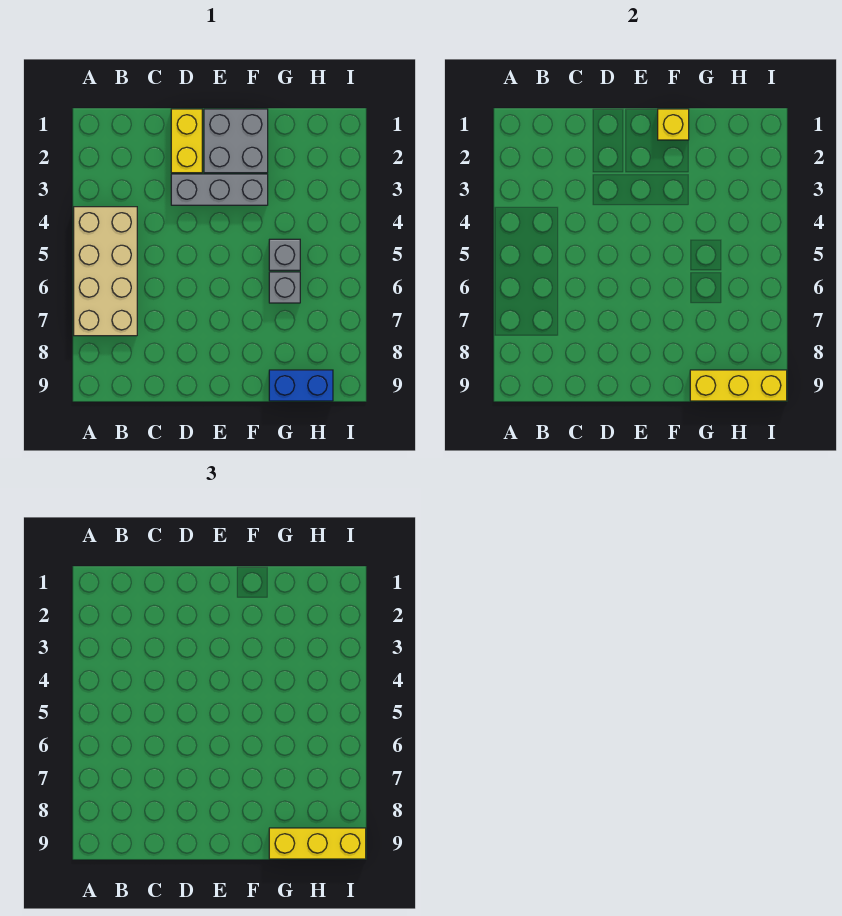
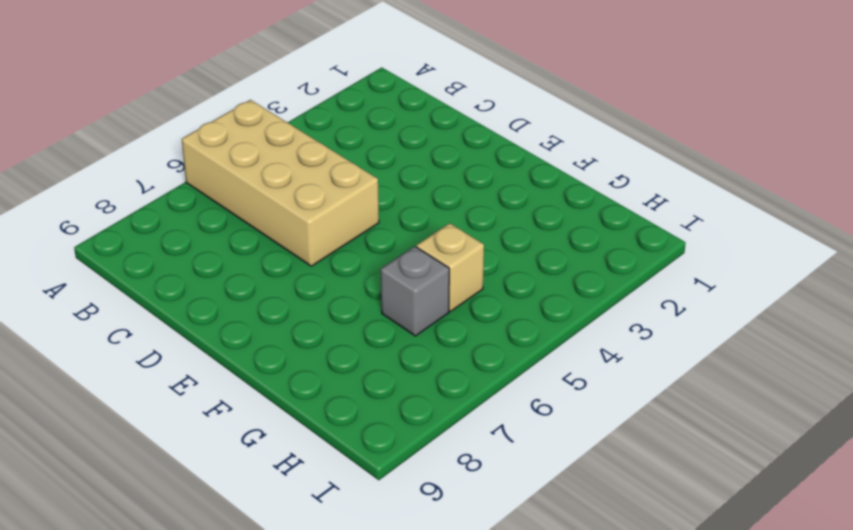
tan brick A5:D6 level 1 -> tan brick A4:B7 level 1
tan brick G5 level 1 -> grey brick G5 level 1
none -> yellow brick D1:D2 level 1
none -> grey brick D3:F3 level 1

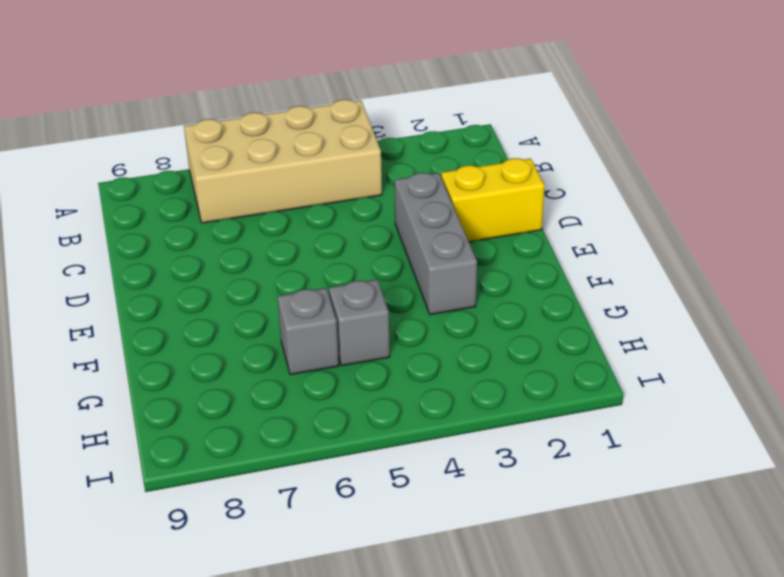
none -> grey brick E1:F2 level 1
none -> blue brick G9:H9 level 1

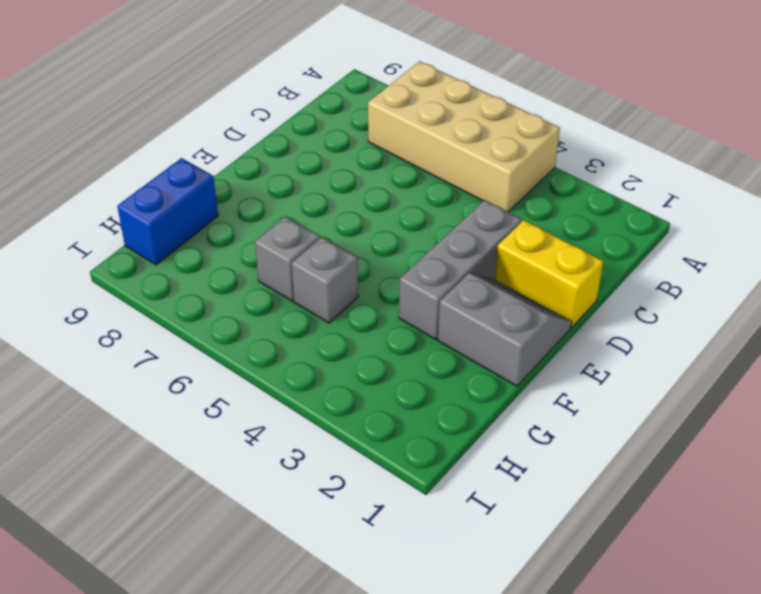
grey slope E1:F2 level 1 top F -> grey brick E1:F2 level 1
none -> yellow brick F1 level 2
none -> yellow brick G9:I9 level 2

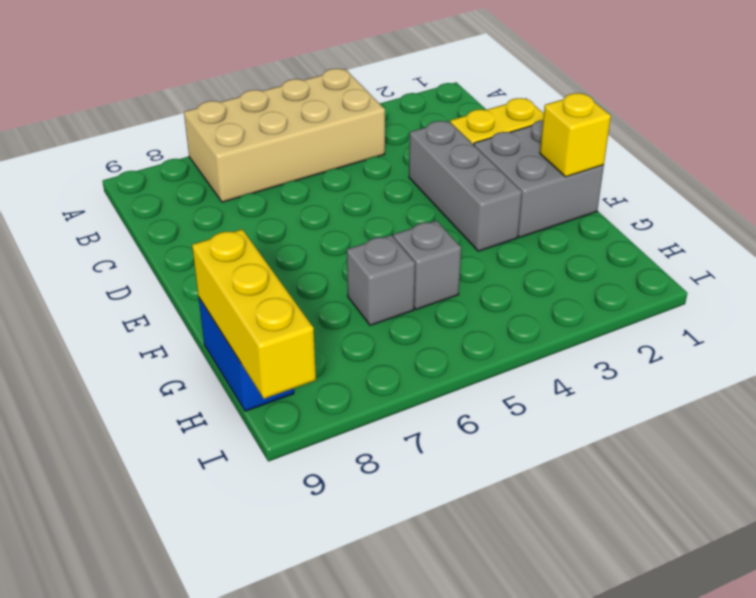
none -> yellow brick G9:I9 level 3

